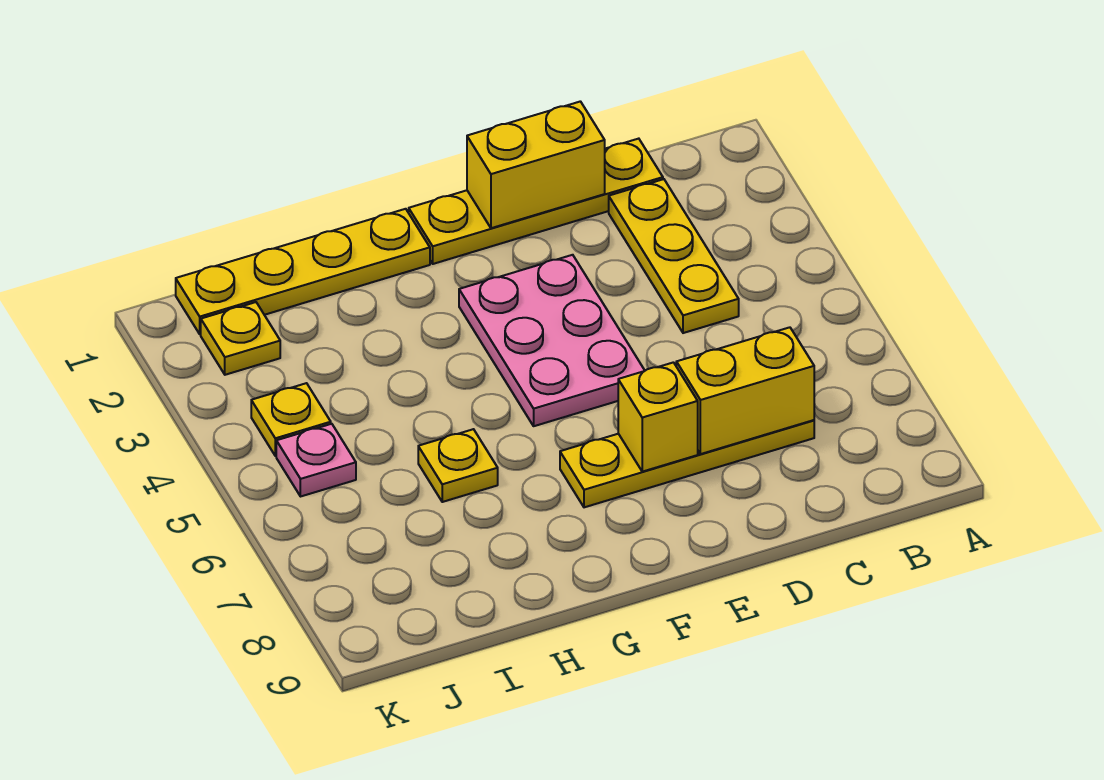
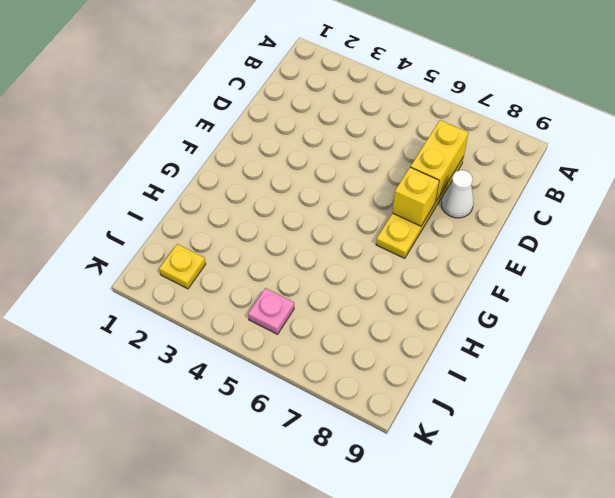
white cone D8 level 1 -> none
none -> yellow plate C1:F1 level 1
none -> yellow plate C2:C4 level 1
none -> pink plate E3:F5 level 1

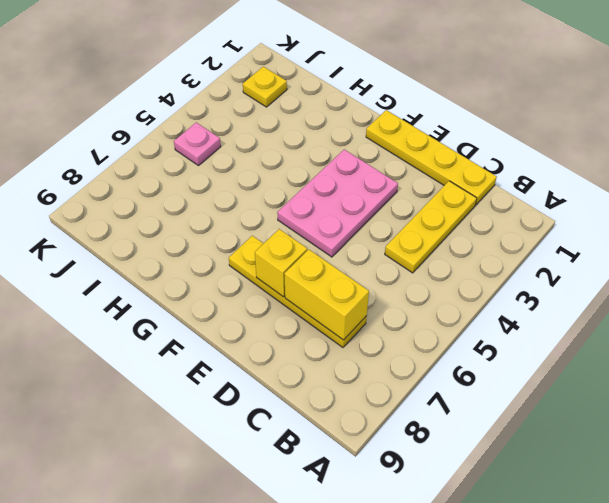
none -> yellow plate G1:J1 level 1
none -> yellow plate H6 level 1
none -> yellow plate J4 level 1

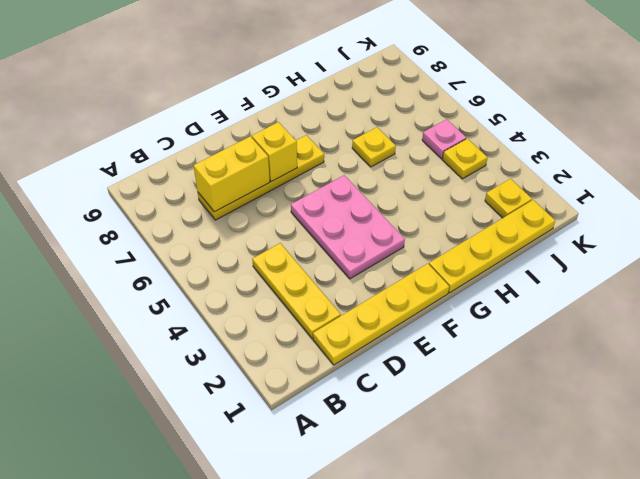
none -> yellow brick D1:E1 level 2

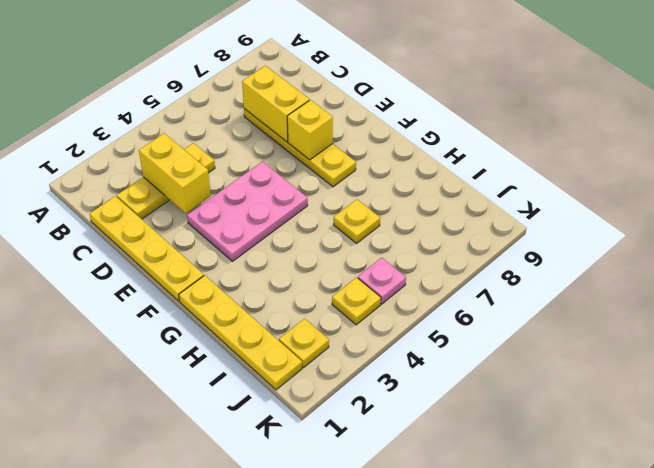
yellow brick C3:D3 level 2 -> yellow brick D1:E1 level 2

